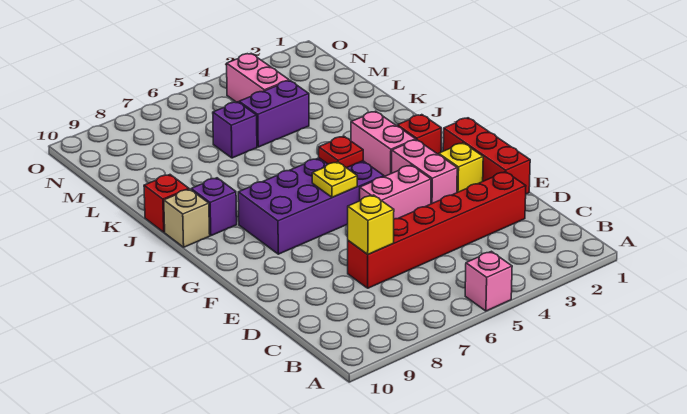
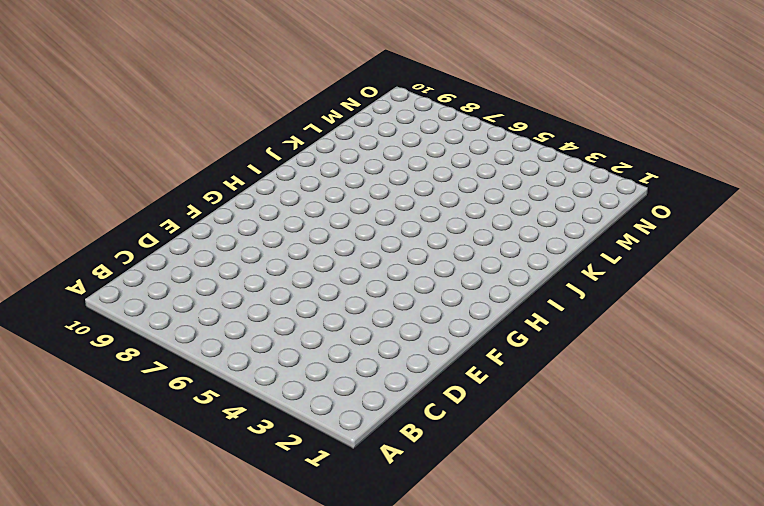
none -> pink brick A5 level 1
none -> red brick D2:D7 level 1
none -> red brick E1:G1 level 1

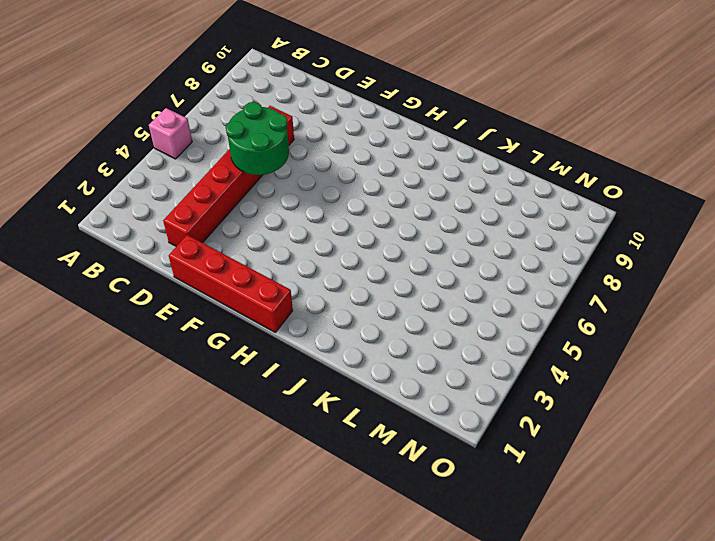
green round brick D5:E6 level 2 -> none
red brick E1:H1 level 1 -> red brick E1:G1 level 1
none -> yellow brick F2 level 1
none -> pink brick F3:G3 level 1
none -> pink brick F4:F5 level 1

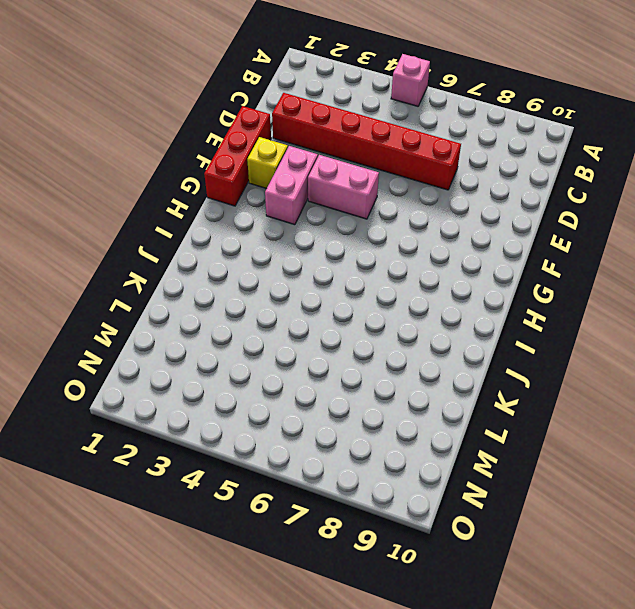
none -> purple brick G5:H8 level 1
none -> red brick H2 level 1
none -> pink brick H3:I3 level 1

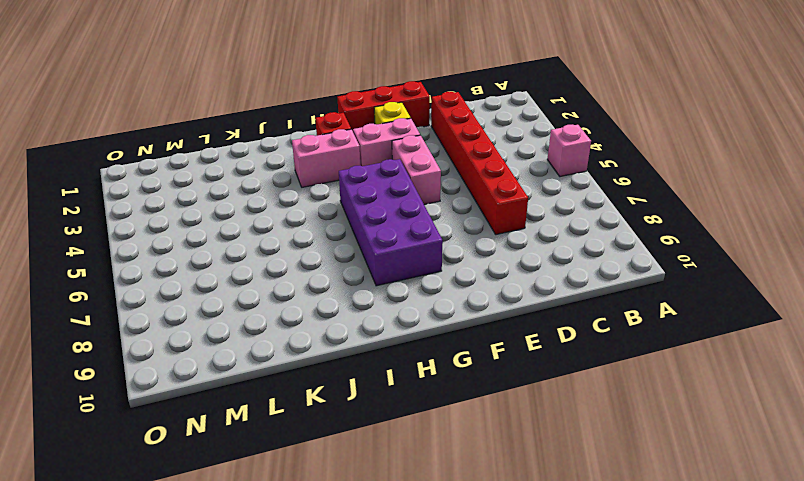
none -> purple brick I9 level 1
none -> tan brick I10 level 1
none -> red brick J10 level 1

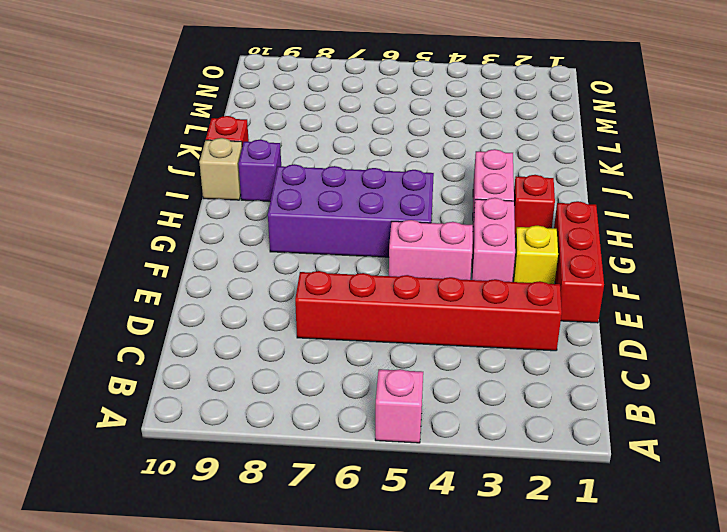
none -> purple brick L4:L5 level 1
none -> purple brick L6 level 1
none -> pink brick M4:N4 level 1

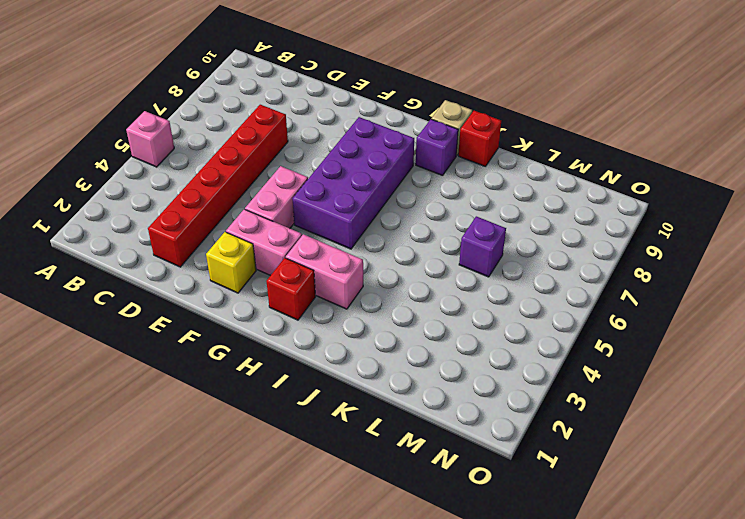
none -> red brick E1:G1 level 1
none -> purple brick L4:L5 level 1
none -> pink brick M4:N4 level 1

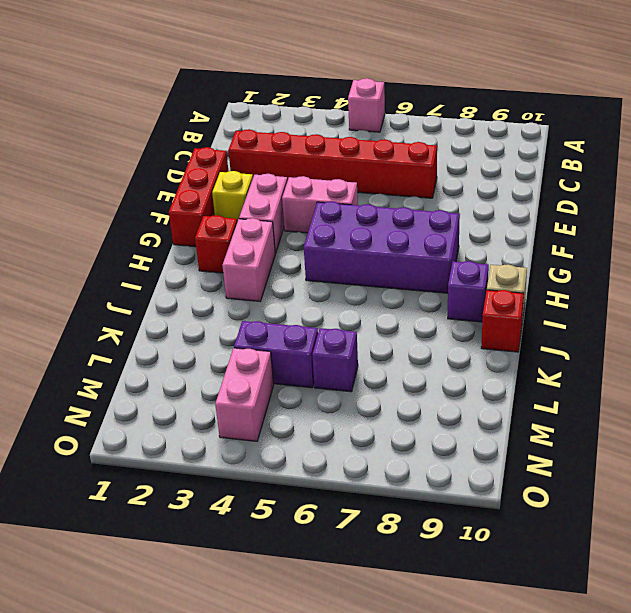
none -> yellow brick D7 level 2
none -> yellow plate G6 level 2
none -> red plate H5 level 2

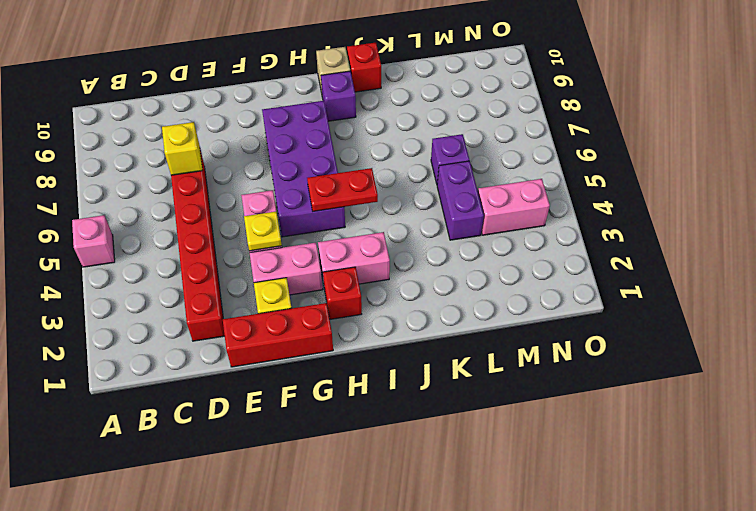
yellow plate F4 level 2 -> yellow plate G6 level 2
red plate H5:I5 level 2 -> red plate H5 level 2

